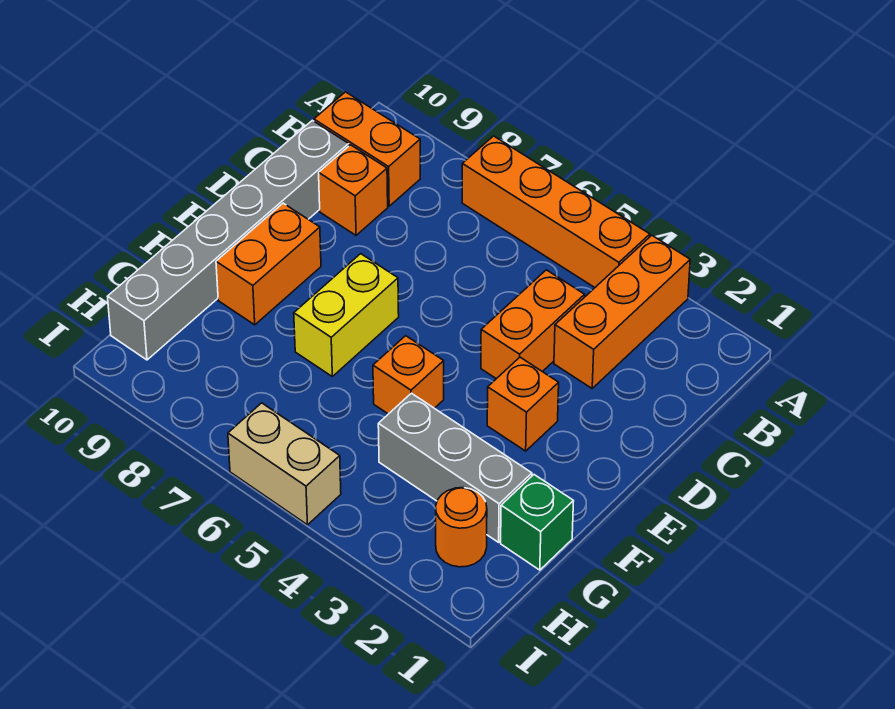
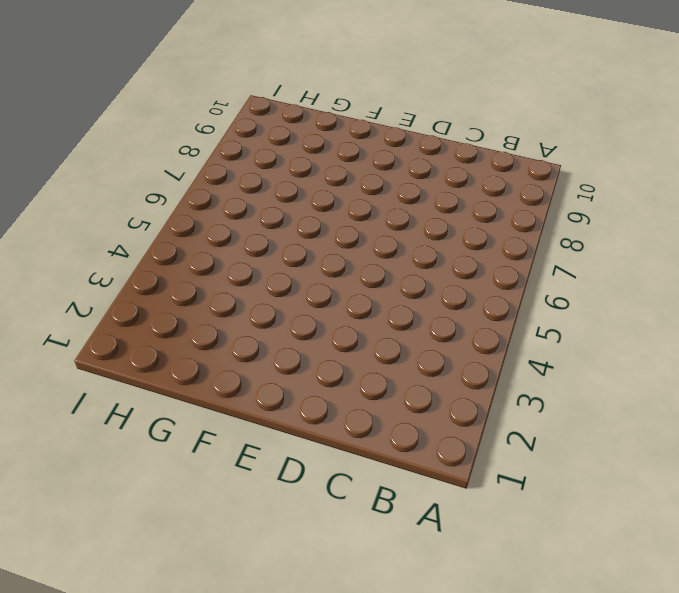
none -> orange brick A3:C3 level 1
none -> orange brick A4:A7 level 1
none -> orange brick B9:B10 level 1

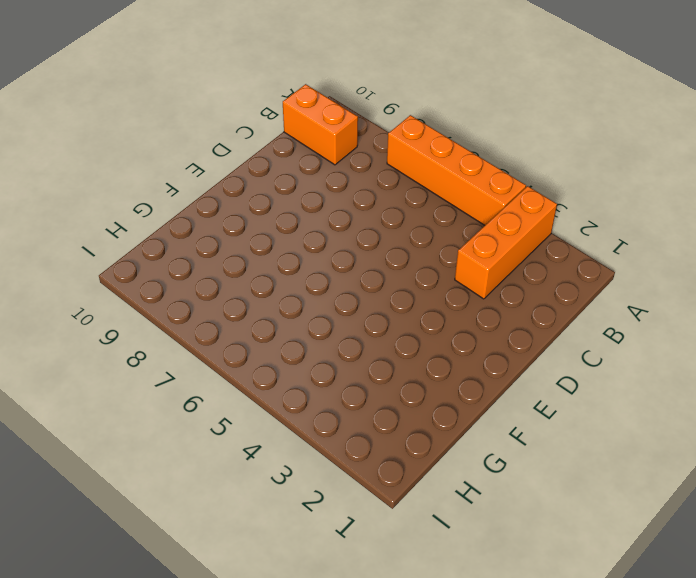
none -> orange brick C4:D4 level 1
none -> orange brick C9 level 1
none -> grey brick C10:H10 level 1

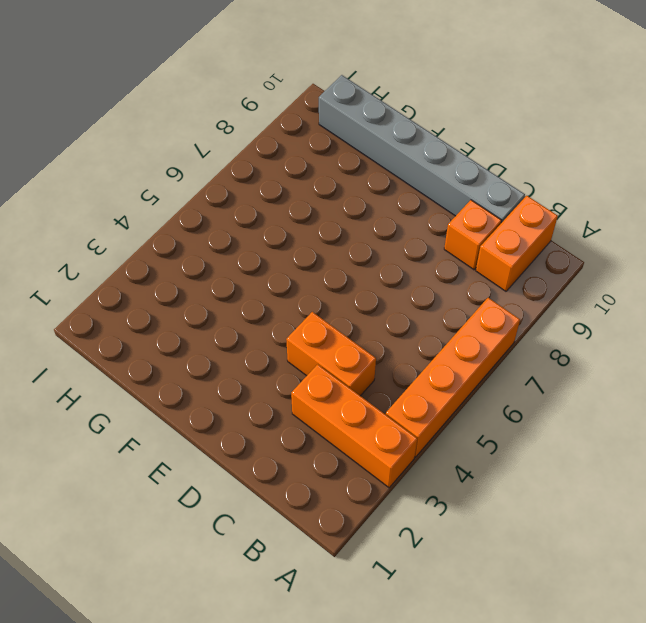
none -> orange brick E3 level 1
none -> yellow brick E7:F7 level 1
none -> orange brick E9:F9 level 1

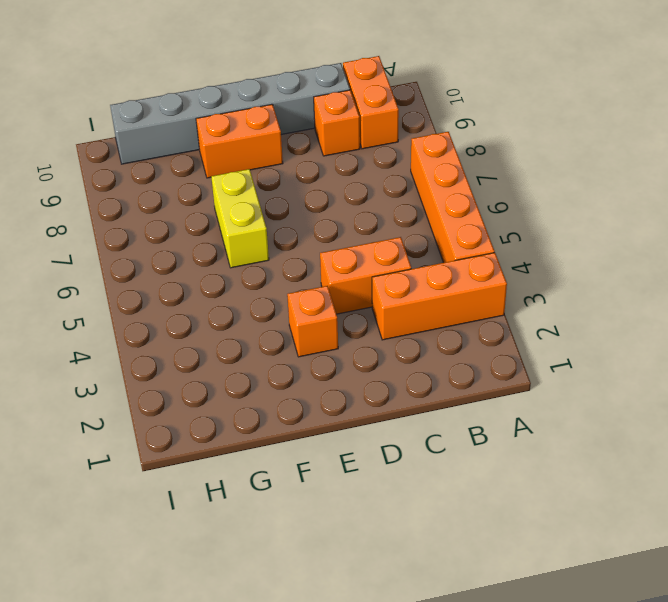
yellow brick F6:F7 level 1 -> yellow brick E7:F7 level 1
none -> orange brick F5 level 1
none -> green brick G1 level 1
none -> grey brick G2:G4 level 1

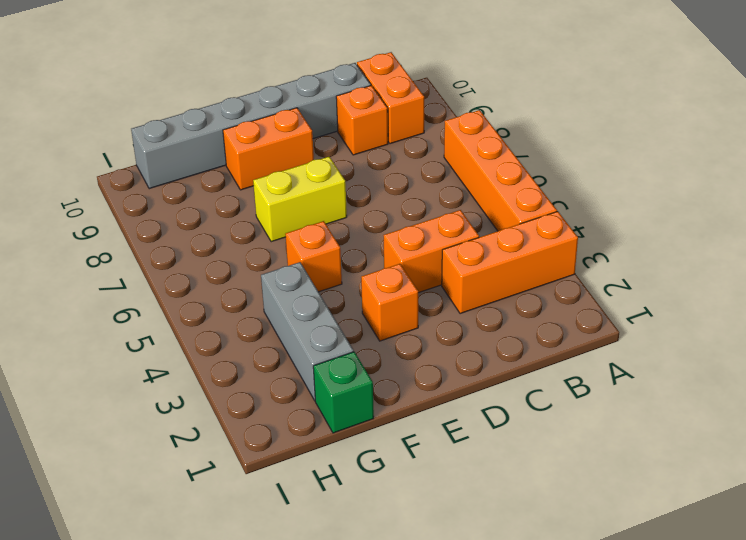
none -> orange round brick H2 level 1
none -> tan brick I5:I6 level 1

